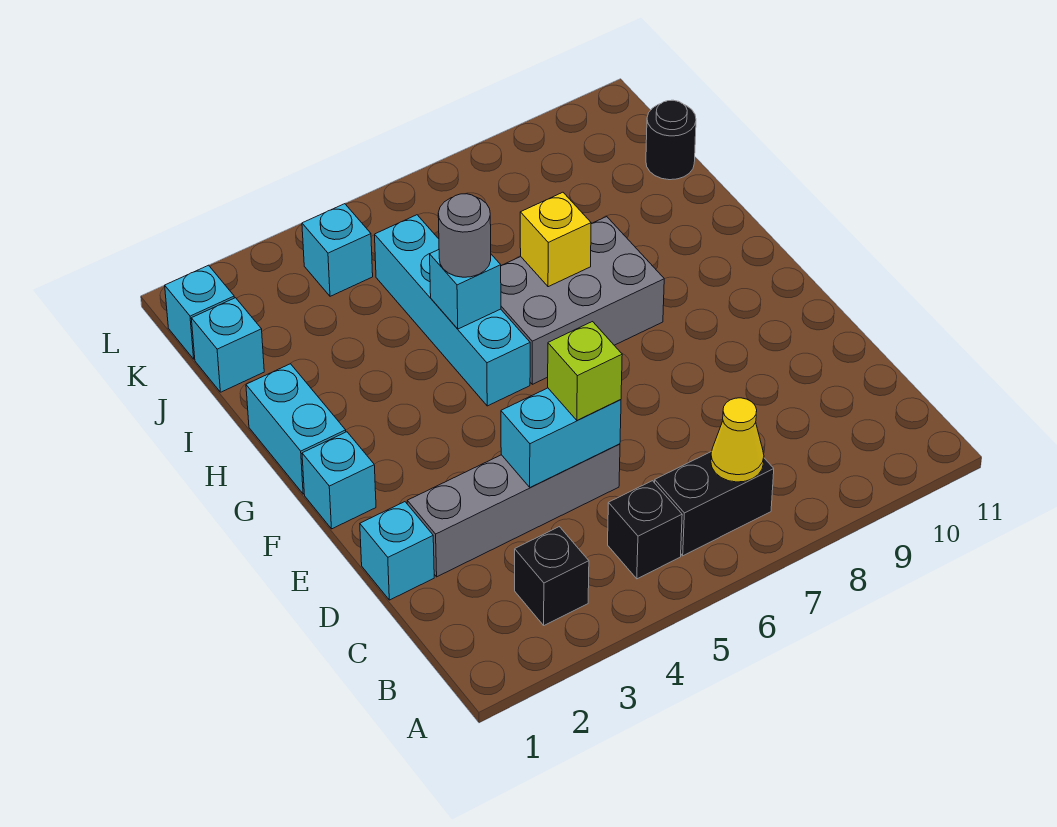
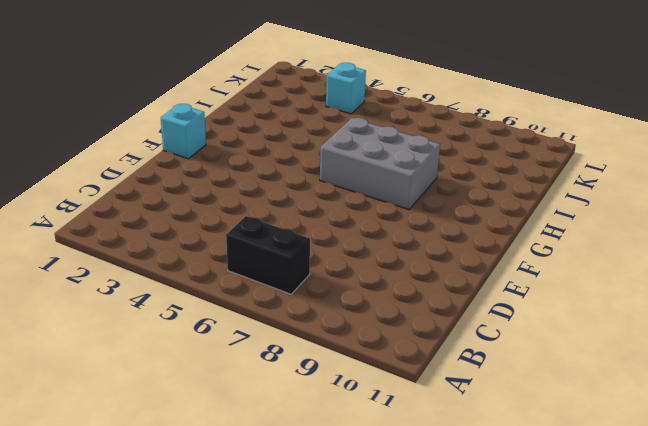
none -> black brick B3 level 1
none -> black brick B5 level 1
none -> cyan brick D1 level 1

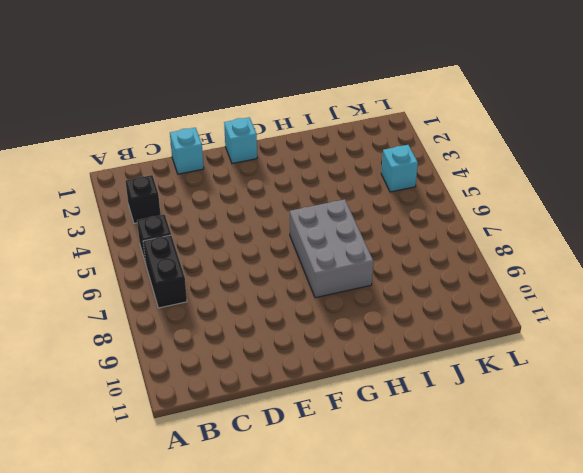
none -> grey brick D2:D5 level 1
none -> cyan brick G1:H1 level 1
none -> cyan brick G5:J5 level 1

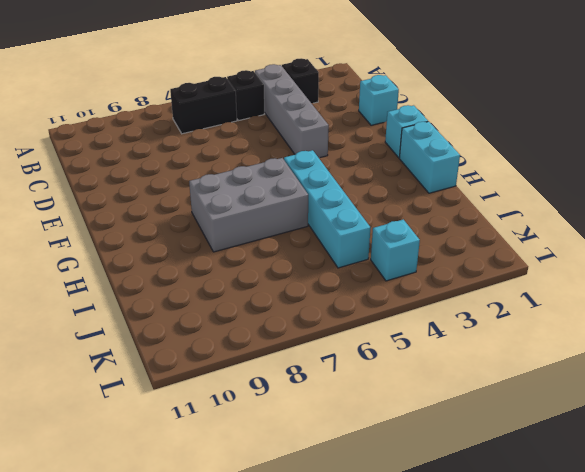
grey brick B4:E4 level 1 -> grey brick D2:D5 level 1
none -> cyan brick J1 level 1
none -> black round brick J11 level 1
none -> cyan brick K1 level 1

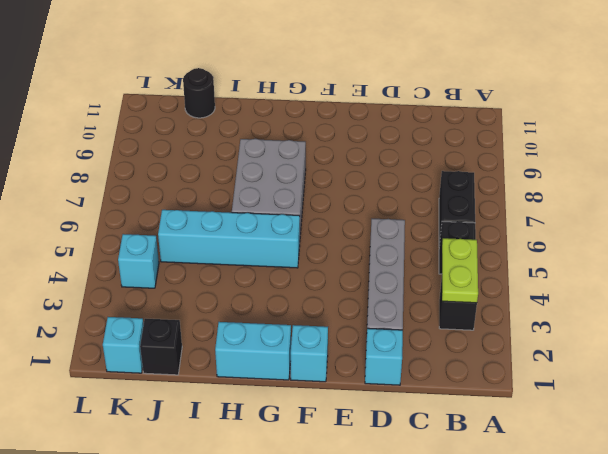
lime plate B3:B4 level 2 -> none
black brick J1 level 1 -> cyan brick J1 level 1
none -> yellow cone B7 level 2
none -> cyan brick D4:D5 level 2
none -> cyan brick H5 level 2

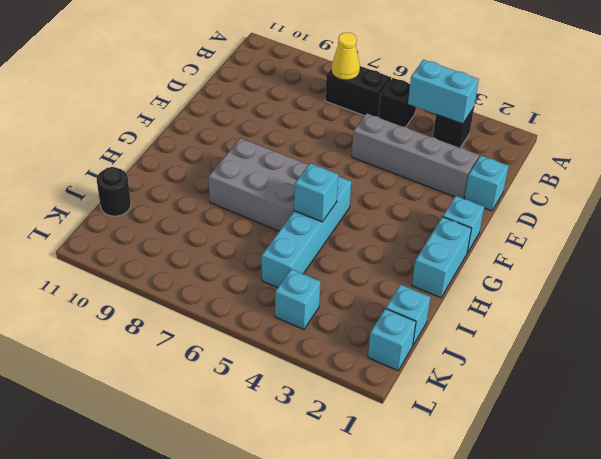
cyan brick B3:B4 level 2 -> cyan brick D4:D5 level 2
none -> yellow brick H7 level 2
none -> lime brick D5 level 3
none -> grey round brick H5 level 3

